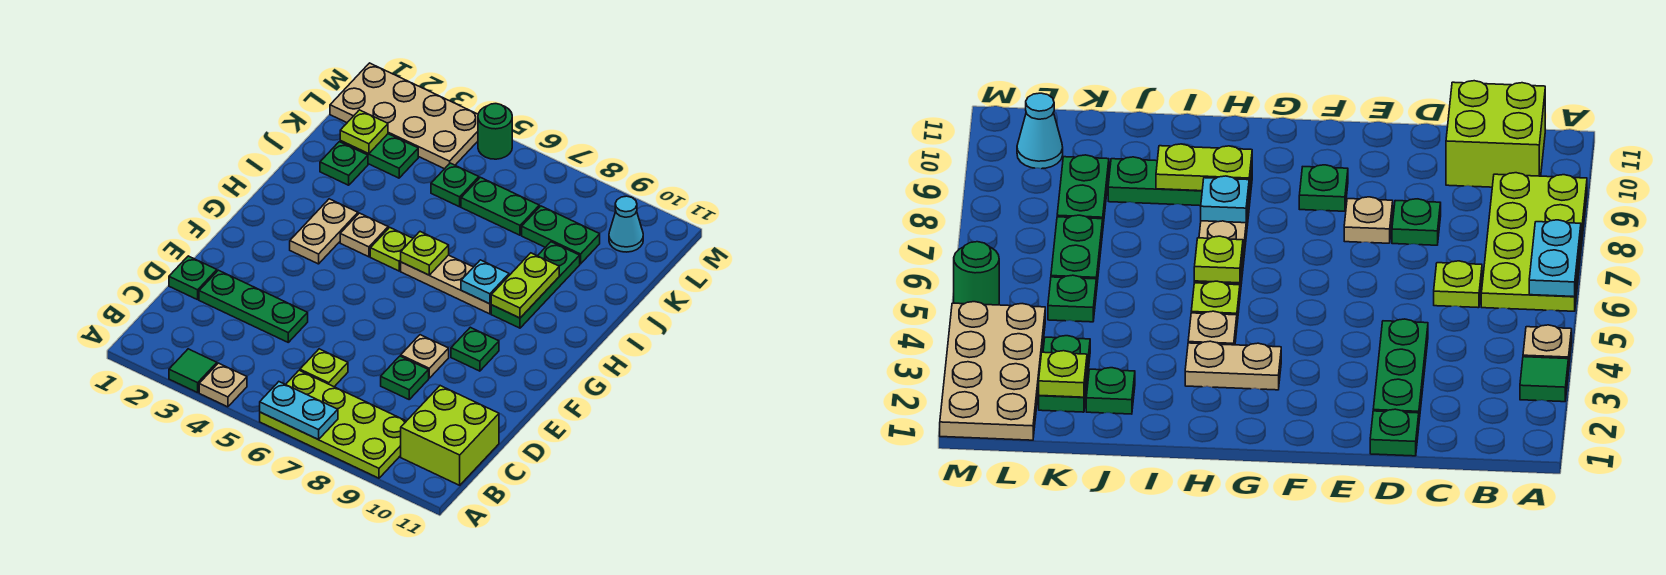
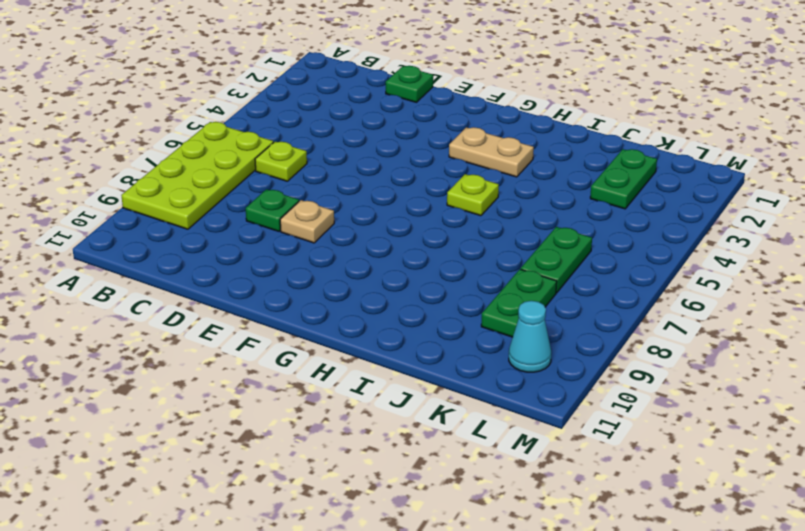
none -> green tile A3 level 1
none -> tan plate A4 level 1
none -> lime brick B10:C11 level 1

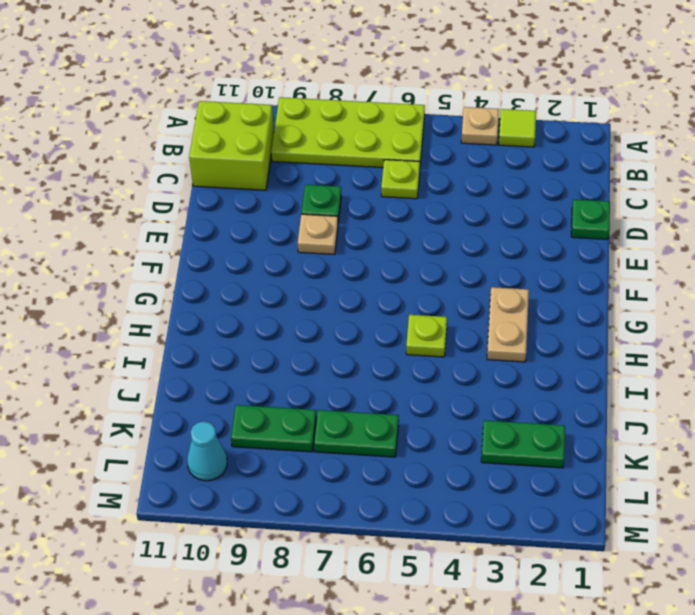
lime tile A3 level 1 -> green tile A3 level 1
none -> green plate D2:D4 level 1
none -> green plate F9 level 1
none -> tan plate H4 level 1

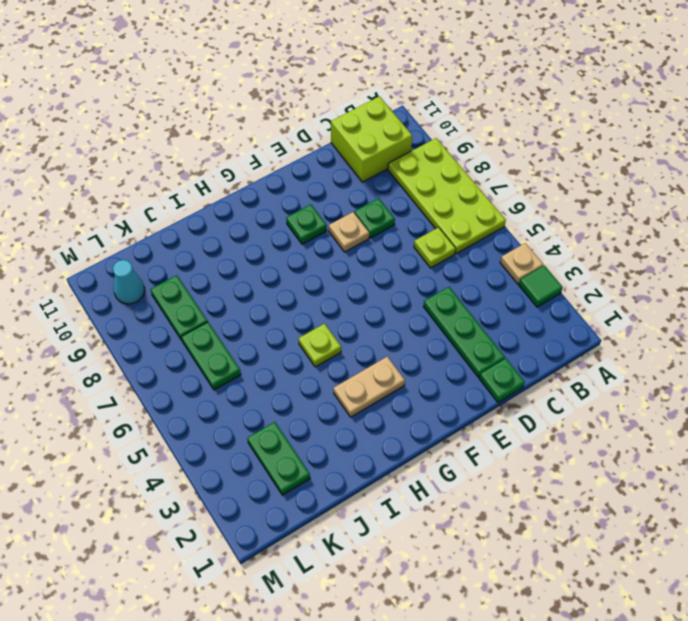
none -> tan plate H4 level 1
none -> tan plate H6:H8 level 1
none -> green plate H9:J9 level 1

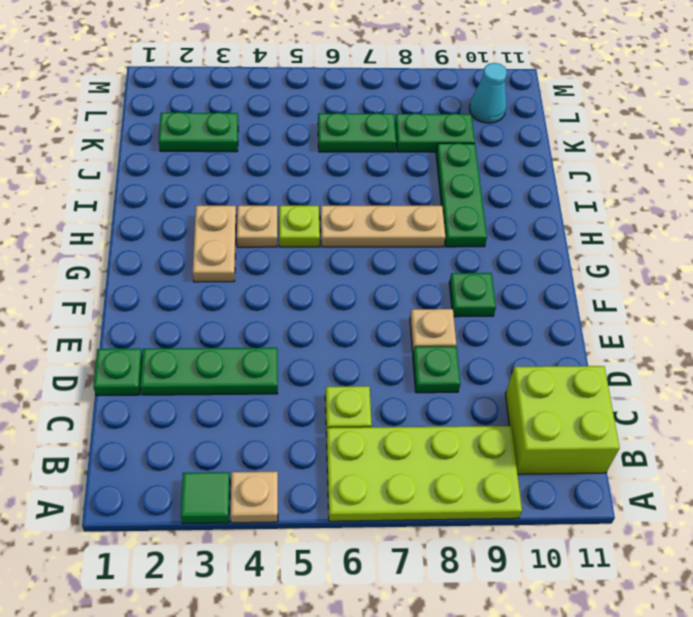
none -> green plate J2 level 1
none -> green plate K5 level 1
none -> tan plate L1:M4 level 1

